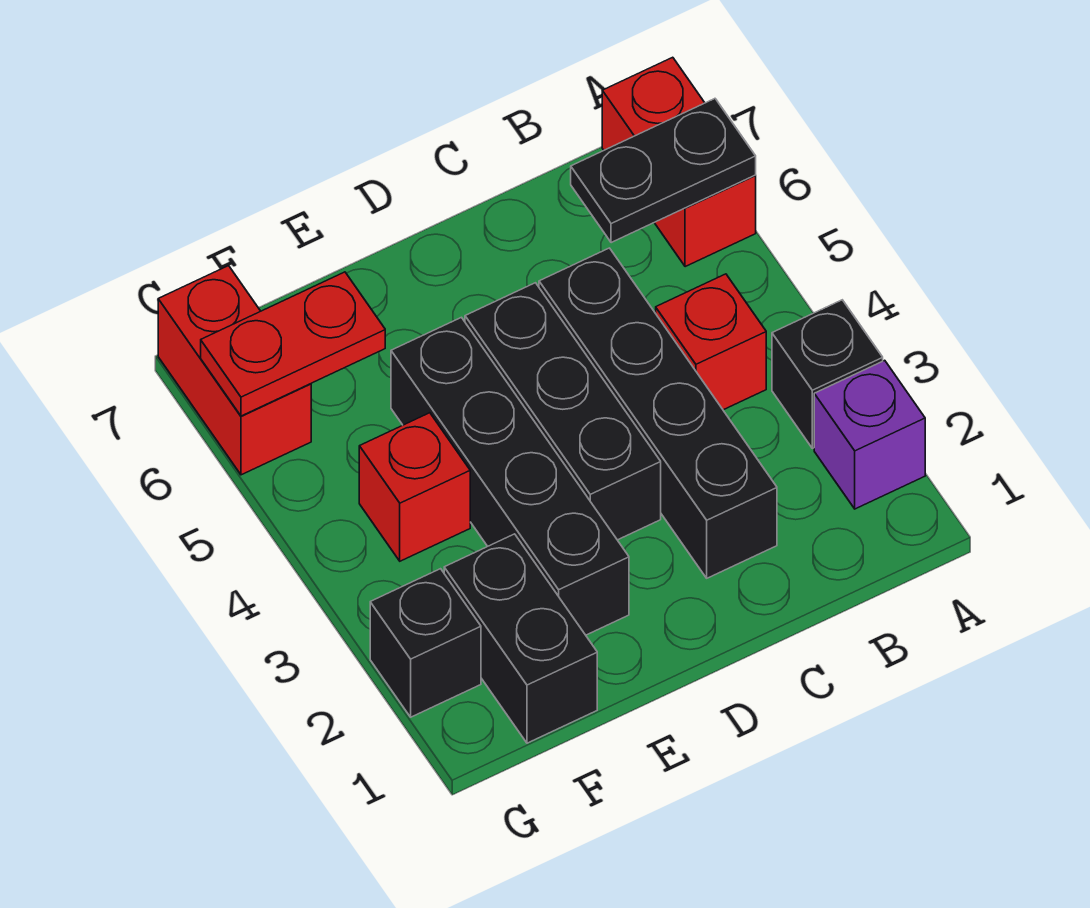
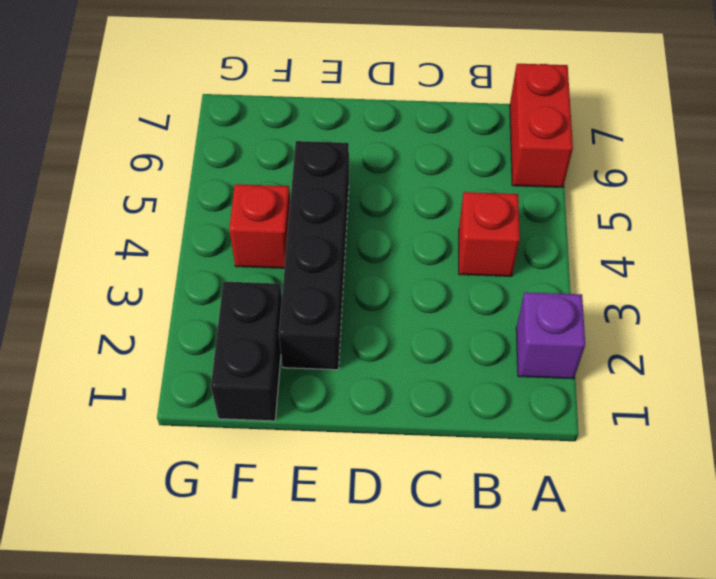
none -> black brick A3 level 1
none -> black brick C2:C5 level 1
none -> black brick D3:D5 level 1

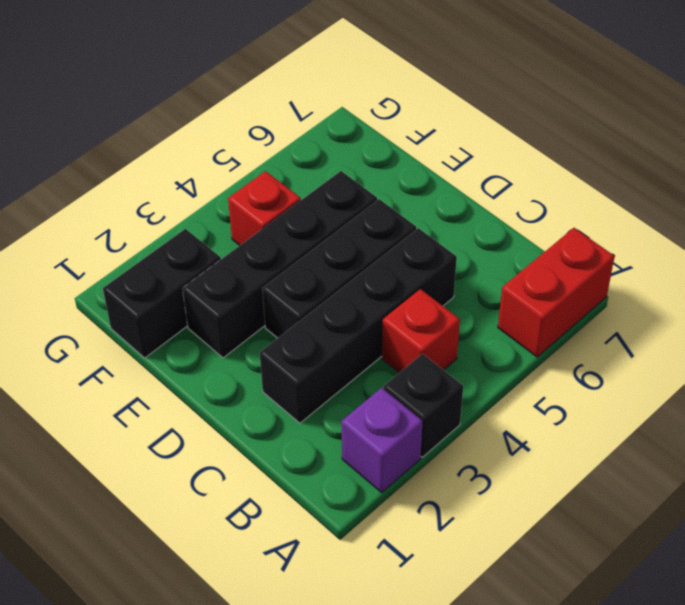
none -> black brick G2 level 1
none -> red brick G6:G7 level 1
none -> black plate A6:B6 level 2

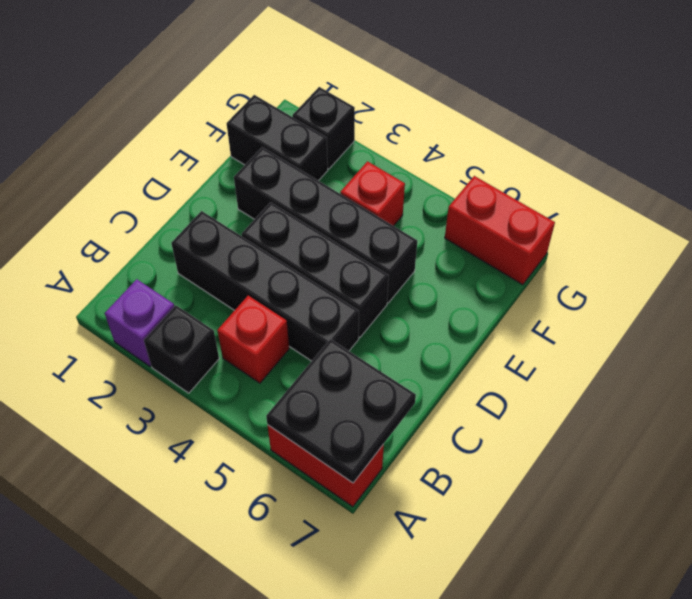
black plate A6:B7 level 2 -> black plate A6:B6 level 2
none -> red plate F6:G6 level 2

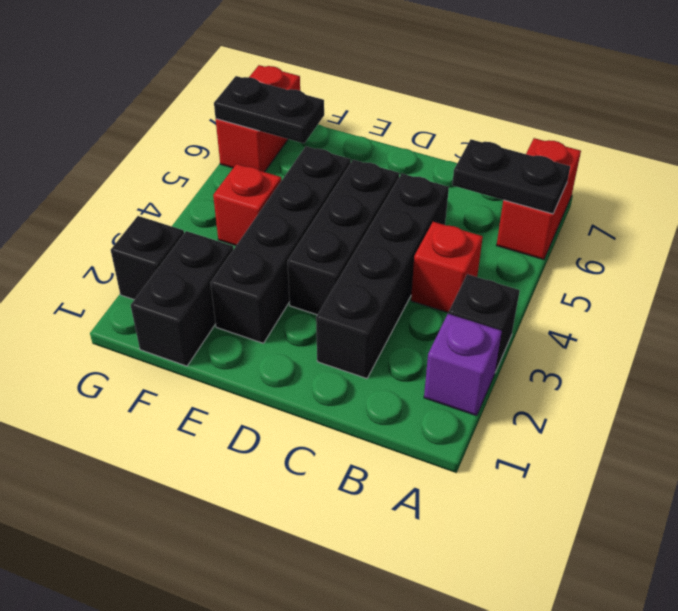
black plate F6:G6 level 2 -> red plate F6:G6 level 2

